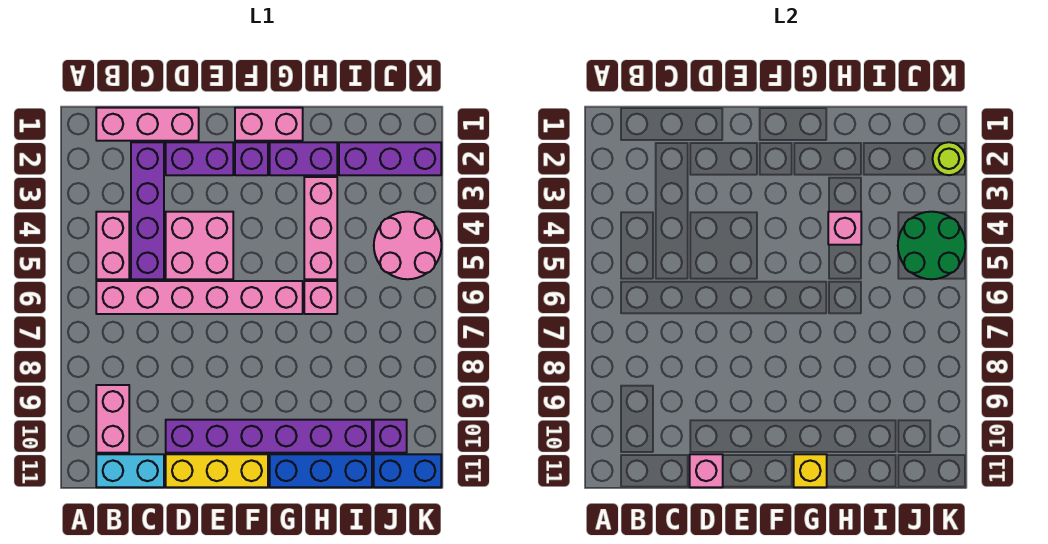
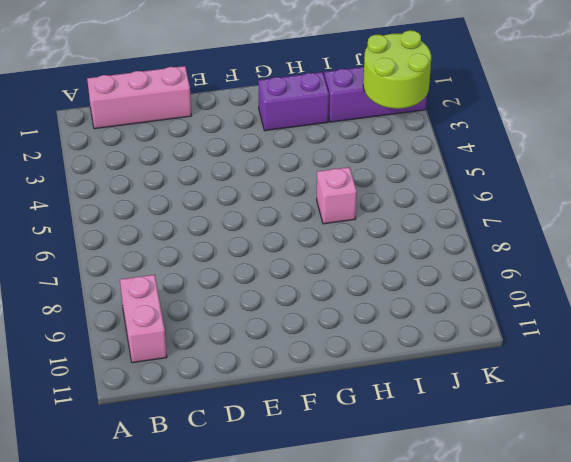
lime round brick J2:K3 level 2 -> lime round brick K2 level 2
none -> pink brick B4:B5 level 1
none -> pink brick B6:G6 level 1
none -> cyan brick B11:C11 level 1

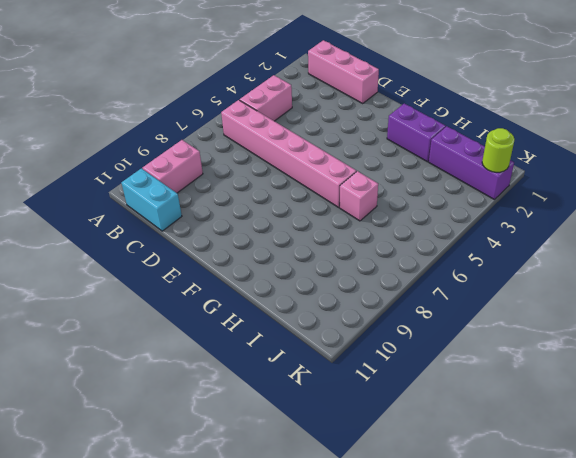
none -> purple brick C2:C5 level 1
none -> purple brick D2:E2 level 1
none -> pink brick D4:E5 level 1

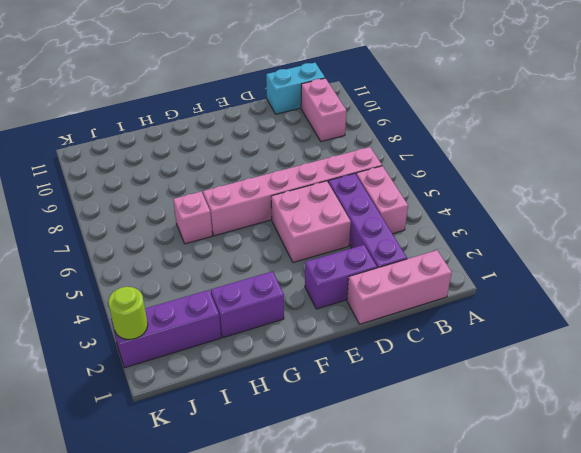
none -> purple brick D10:I10 level 1
none -> yellow brick D11:F11 level 1
none -> pink brick F1:G1 level 1

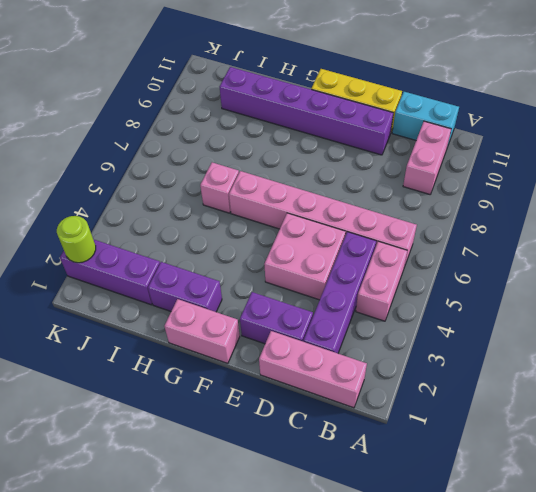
none -> purple brick F2 level 1
none -> blue brick G11:I11 level 1
none -> pink brick H3:H5 level 1

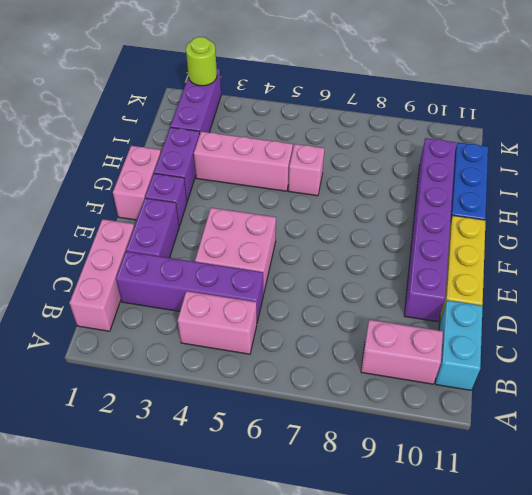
none -> pink brick B6:G6 level 1
none -> pink round brick J4:K5 level 1
none -> purple brick J10 level 1

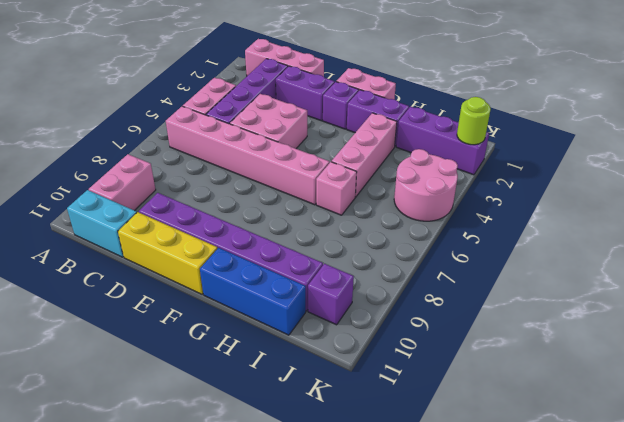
none -> blue brick J11:K11 level 1
none -> pink brick D11 level 2
none -> yellow brick G11 level 2

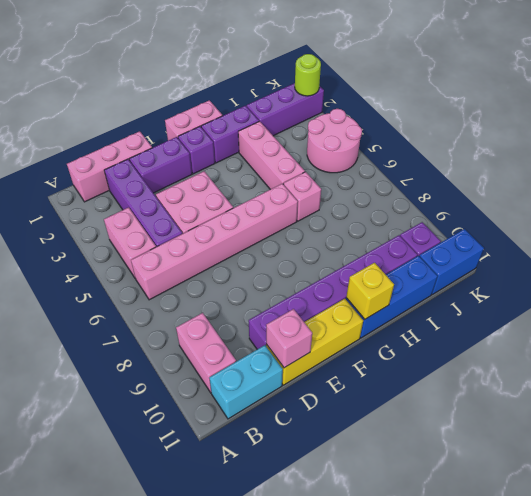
none -> pink brick H4 level 2
none -> green round brick J4:K5 level 2

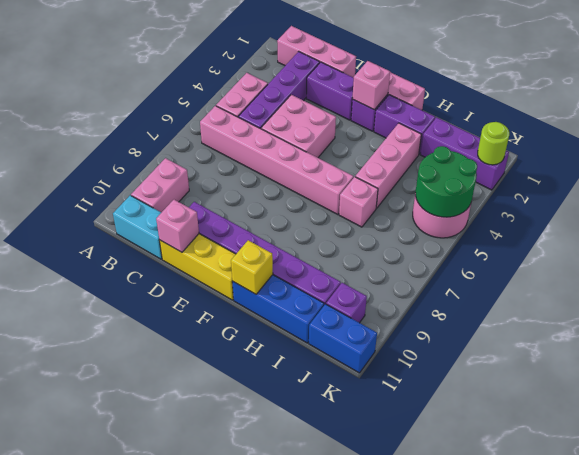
pink brick F2 level 2 -> pink brick H4 level 2

